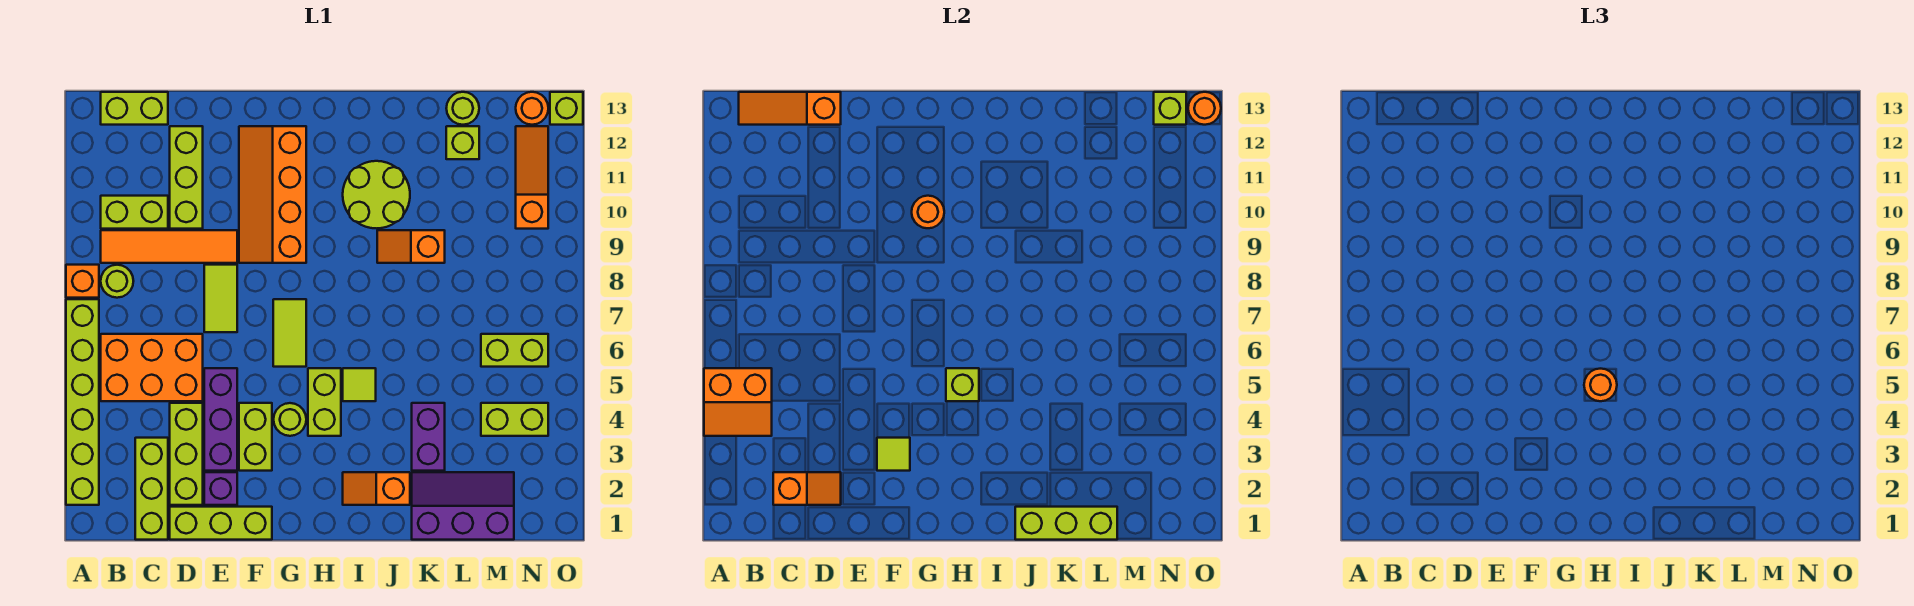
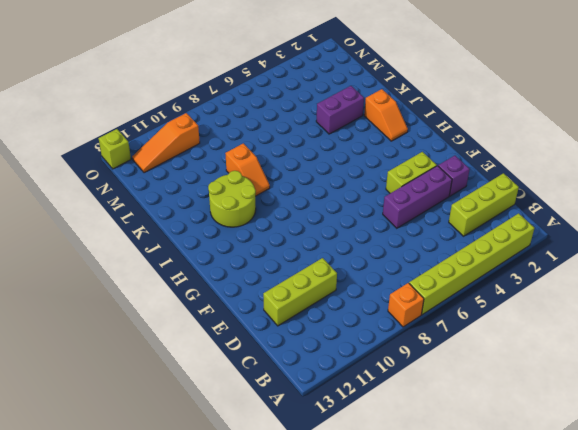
none -> orange brick B5:D6 level 1
none -> lime round brick B8 level 1
none -> orange tile B9:E9 level 1
none -> lime brick B10:C10 level 1

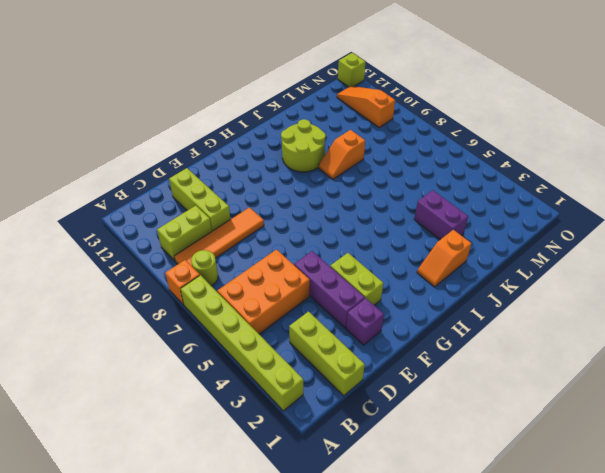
none -> lime brick B13:C13 level 1
none -> lime brick D1:F1 level 1
none -> lime brick D2:D4 level 1
none -> lime tile E7:E8 level 1

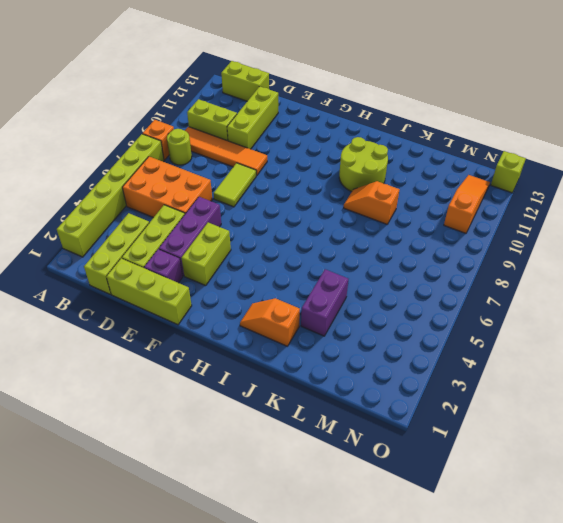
none -> orange slope F9:G12 level 1 top G
none -> lime round brick G4 level 1
none -> lime tile G6:G7 level 1
none -> lime brick H4:H5 level 1

